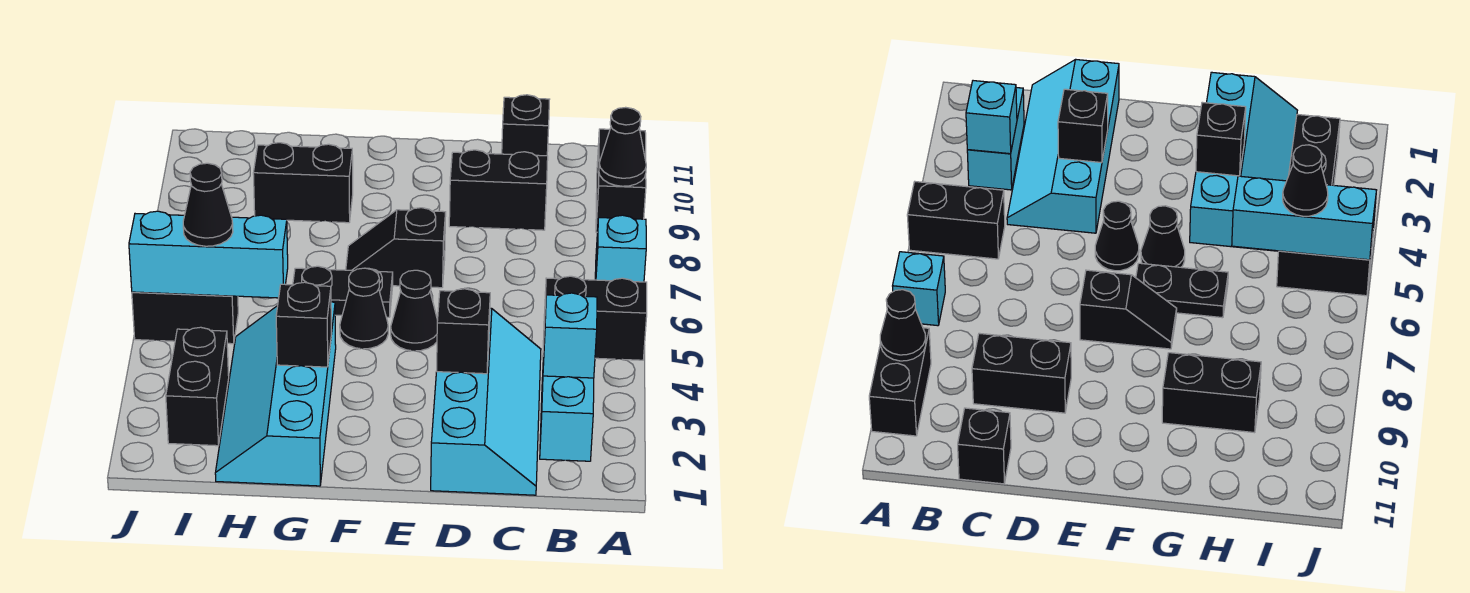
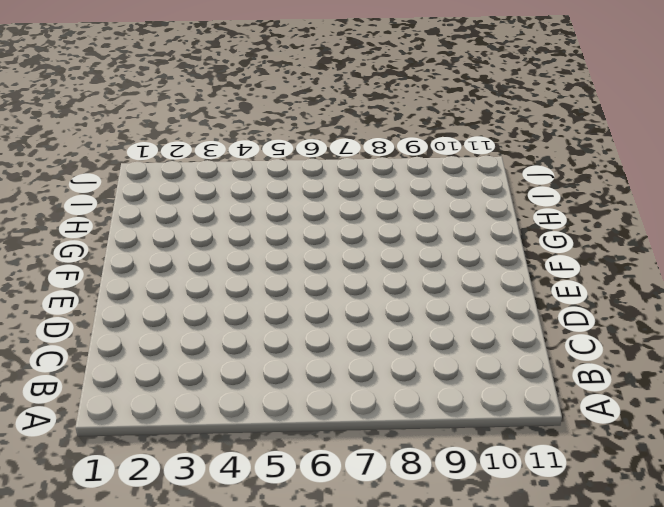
none -> black brick A5:B5 level 1
none -> cyan brick A7 level 1
none -> black brick A9:A10 level 1

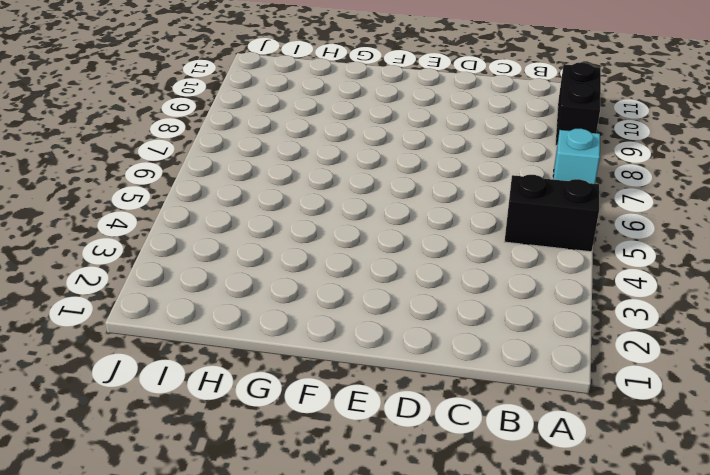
none -> cyan brick B2:B3 level 1
none -> cyan slope C1:D4 level 1 top D
none -> black brick C9:D9 level 1

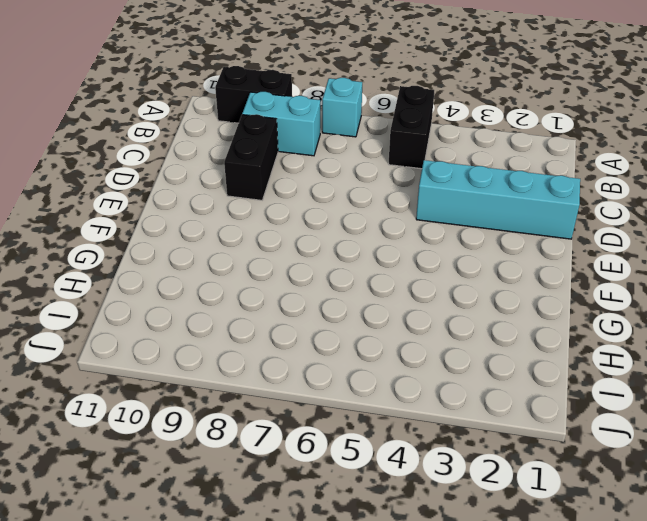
cyan brick B8:B9 level 1 -> cyan brick B2:B3 level 1
none -> black brick C11 level 1
none -> black cone E5 level 1
none -> black slope E7:F7 level 1 top E

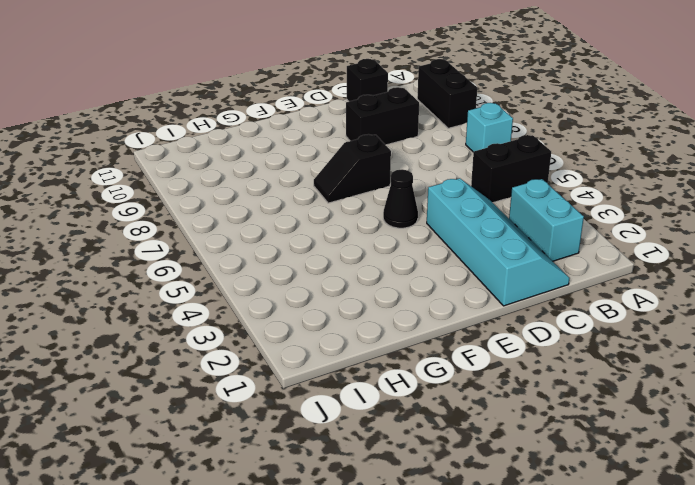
none -> black cone F5 level 1
none -> black plate F6:G6 level 1
none -> cyan slope G1:H4 level 1 top G

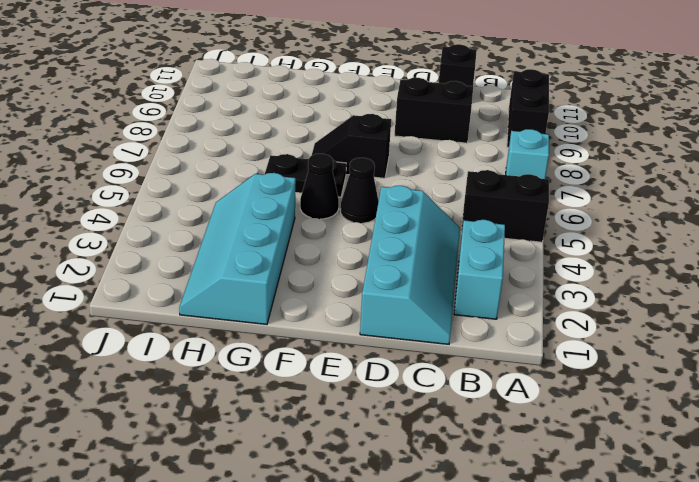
none -> black brick G9:H9 level 1
none -> black brick I2:I3 level 1
none -> black brick I5:J5 level 1

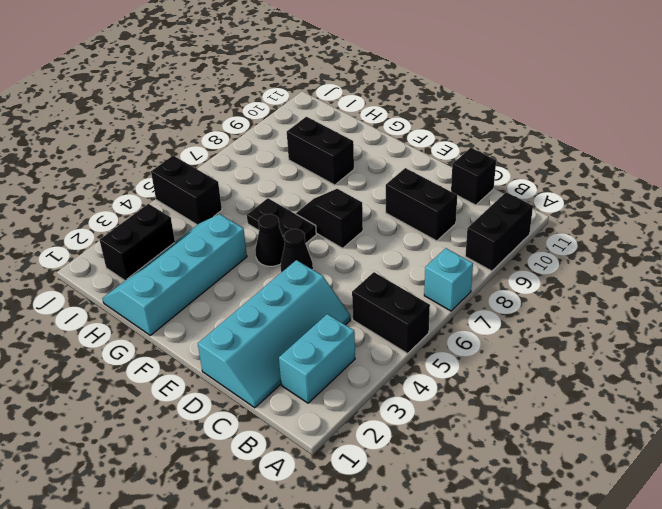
none -> black cone A9 level 2
none -> cyan brick B3 level 2
none -> black brick D3 level 2

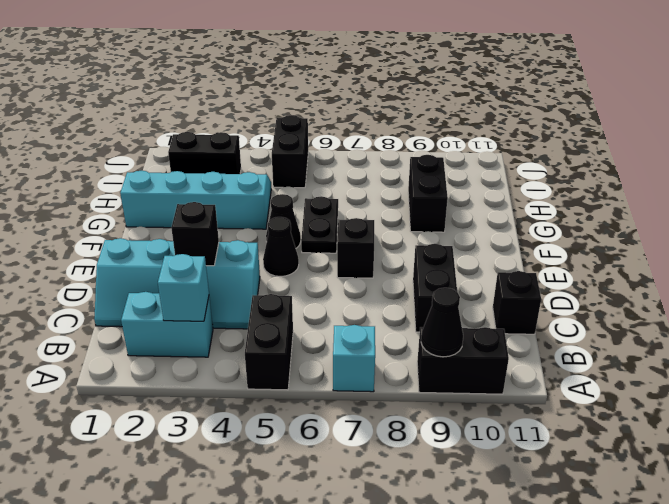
none -> black brick G3 level 2
none -> cyan brick H5:J5 level 2
none -> black cone I5 level 3

